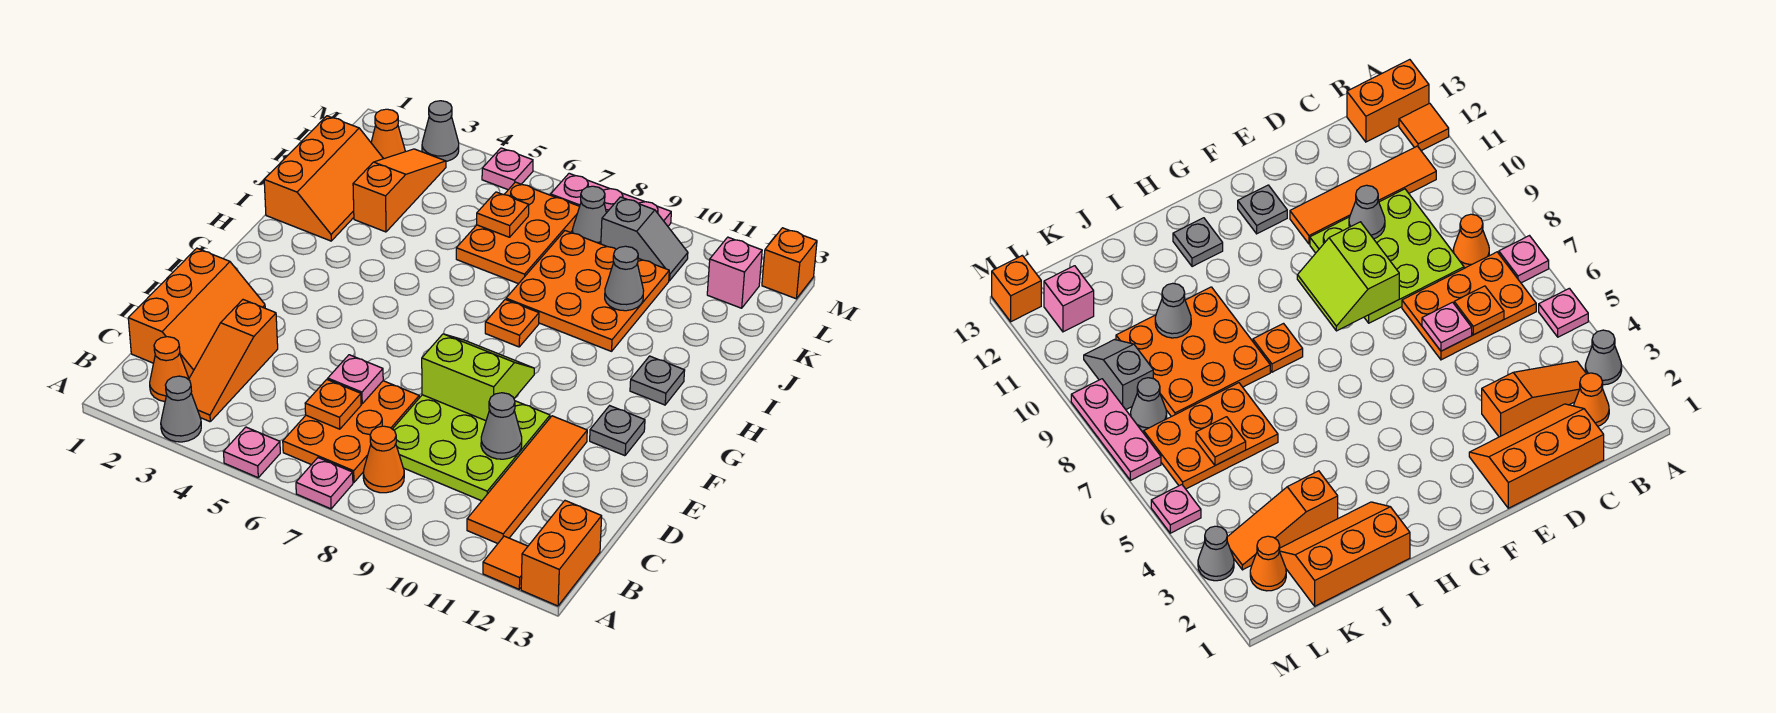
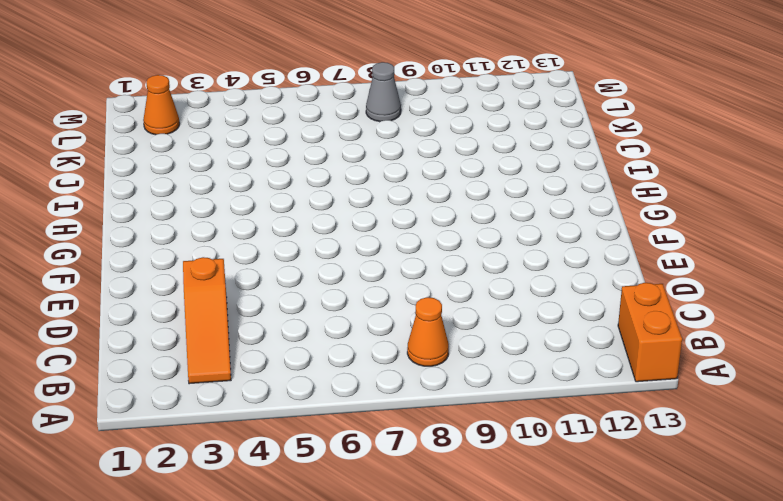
none -> grey cone A3 level 1
none -> pink plate A5 level 1
none -> pink plate A7 level 1
none -> orange tile A12 level 1

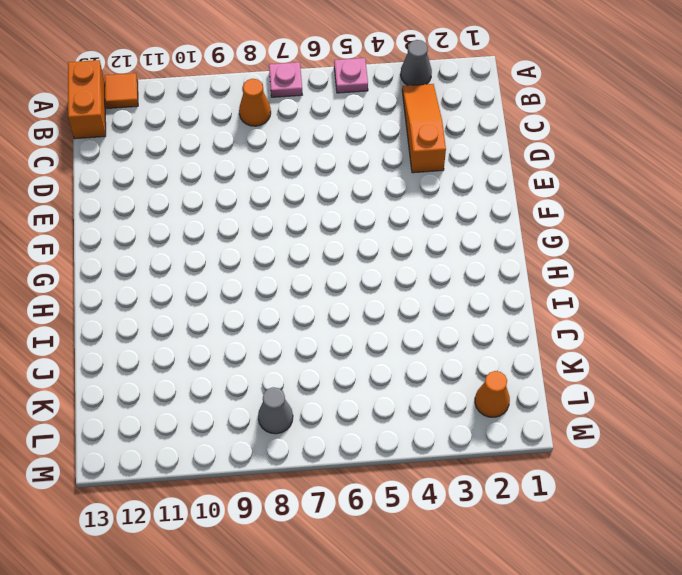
none -> orange cone B2 level 1
none -> orange plate B6:D7 level 1
none -> orange tile B11:E11 level 1
none -> orange slope C1:E2 level 1 top 1

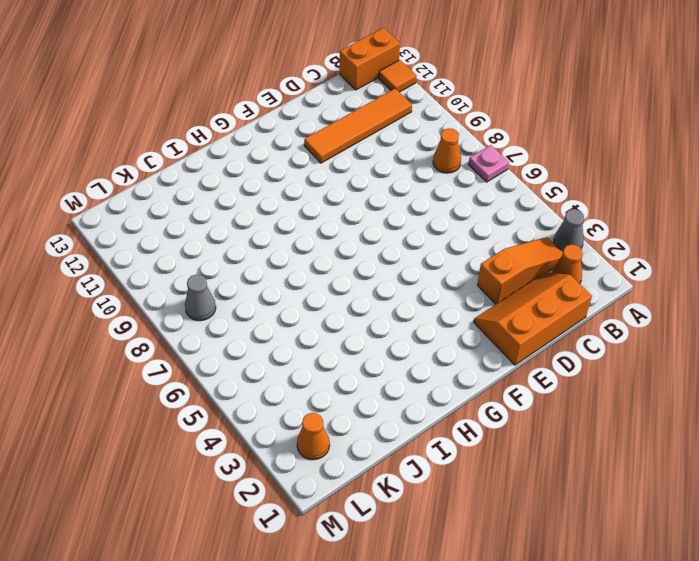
none -> pink plate A5 level 1
none -> orange plate B6:D7 level 1
none -> lime plate C8:E10 level 1
none -> grey plate F12 level 1

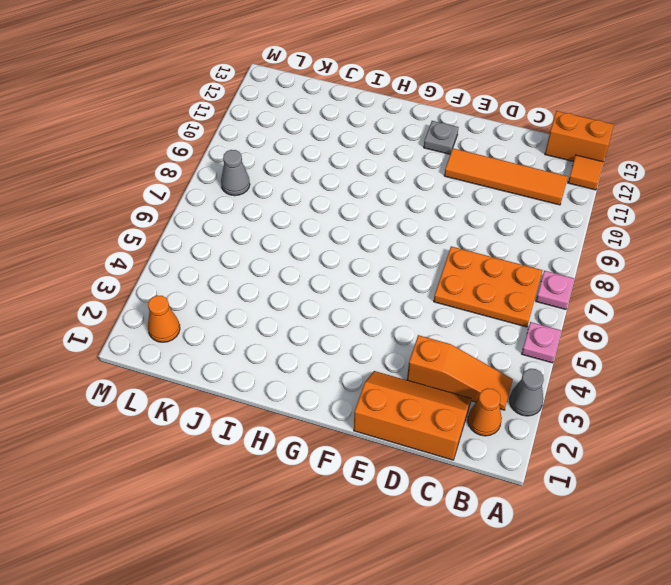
none -> orange cone B8 level 1
none -> lime plate C8:E10 level 1
none -> orange plate H8 level 1
none -> grey plate H12 level 1

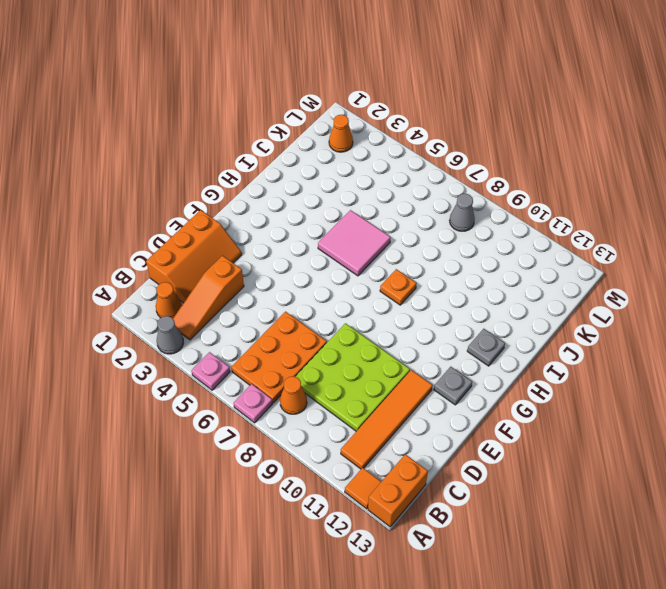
pink tile H5:I6 level 1 -> none
none -> orange slope I1:K2 level 1 top 1
none -> orange plate I8:K10 level 1
none -> orange slope J3:L3 level 1 top J
none -> orange plate J6:L7 level 1

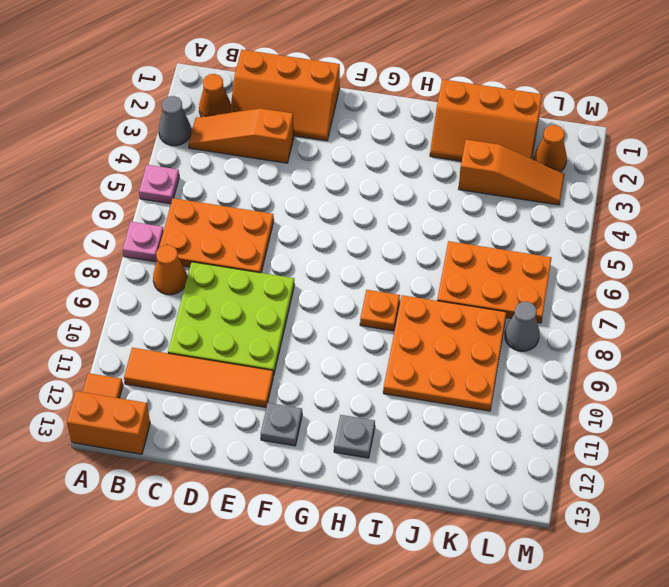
none -> grey slope L9:L10 level 1 top 9
none -> pink brick L12 level 1
none -> grey cone M3 level 1
none -> pink plate M5 level 1

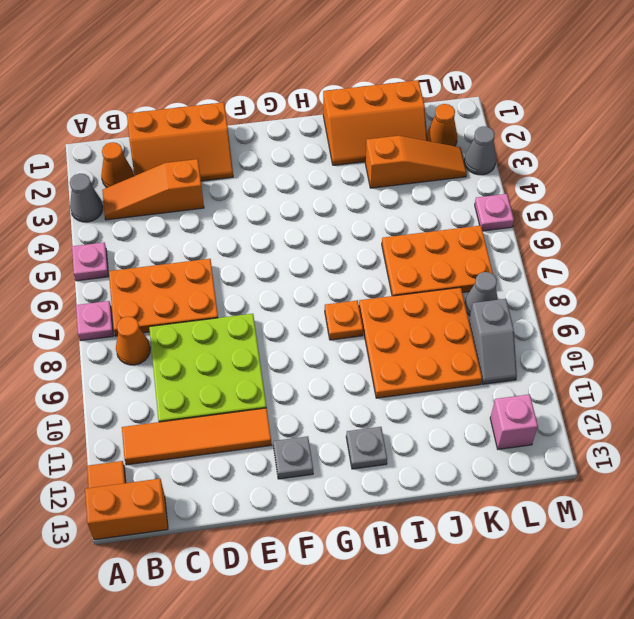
none -> pink plate M7:M9 level 1
none -> orange brick M13 level 1
none -> orange plate C6 level 2
none -> pink plate D6 level 2

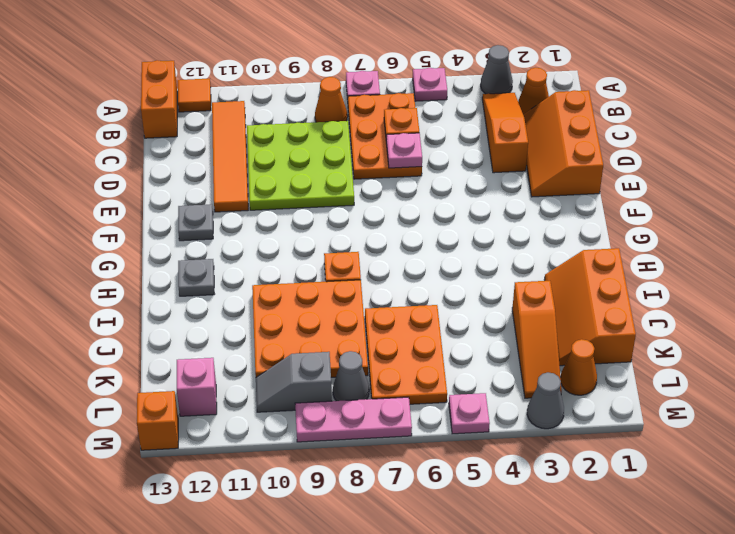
none -> grey cone D10 level 2
none -> lime slope E8:F9 level 2 top E
none -> grey cone J10 level 2
none -> orange plate K6 level 2

